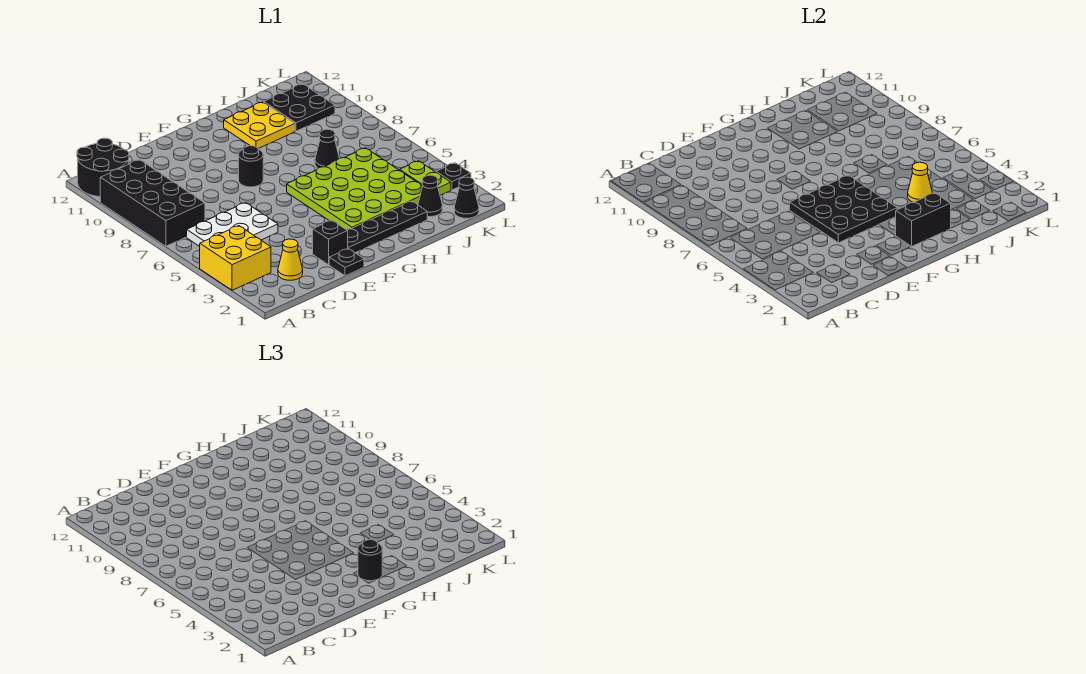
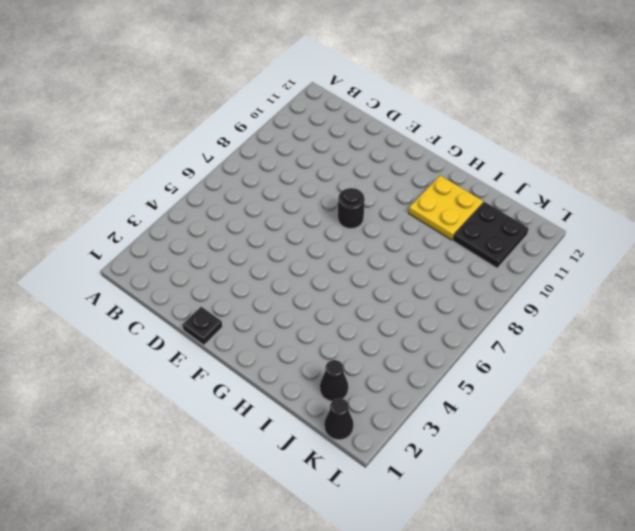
none -> yellow brick A3:B4 level 1
none -> black brick A7:B10 level 1
none -> black round brick A11:B12 level 1

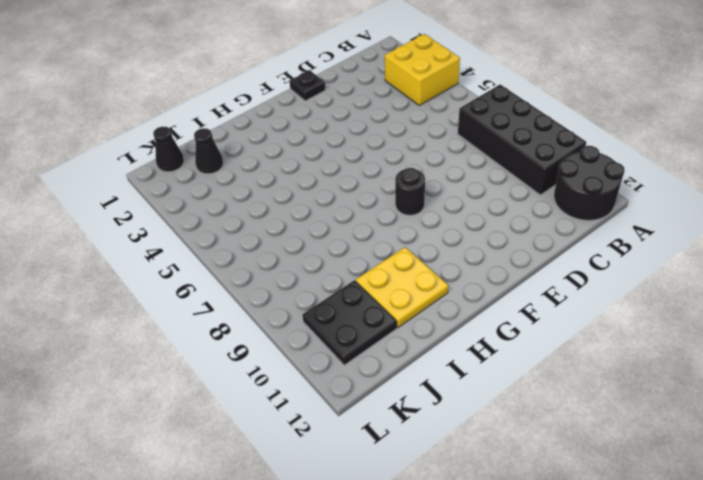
none -> white plate B5:D6 level 1
none -> yellow cone C2 level 1
none -> black brick E2 level 1

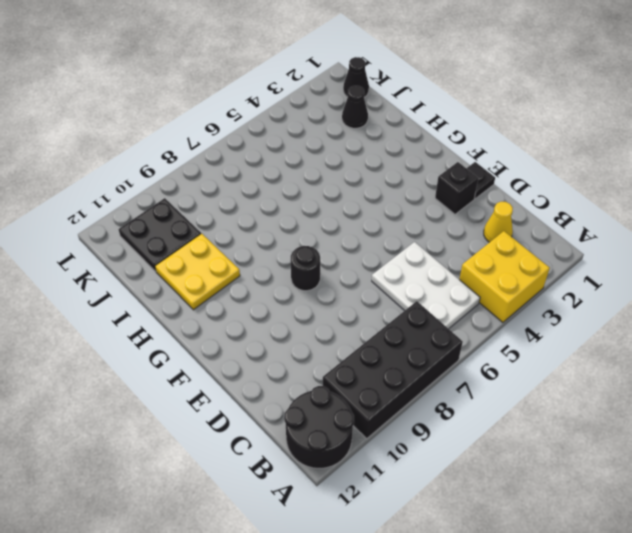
none -> black plate F2:I2 level 1
none -> lime plate G3:J6 level 1
none -> black cone I7 level 1

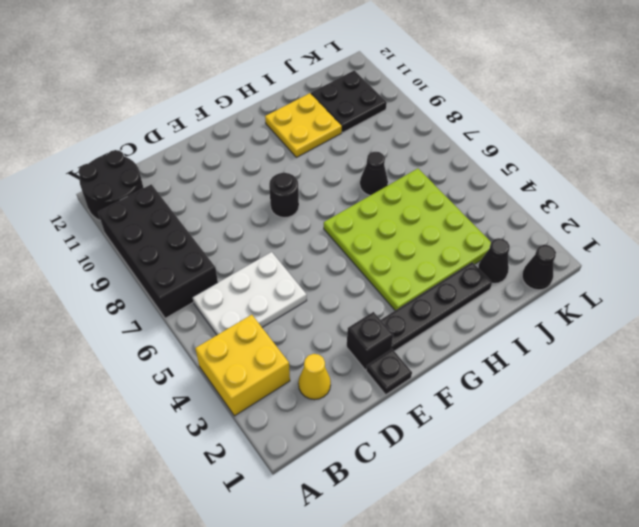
none -> lime plate K3:K4 level 1
none -> black plate L3 level 1
none -> black plate E4:G6 level 2

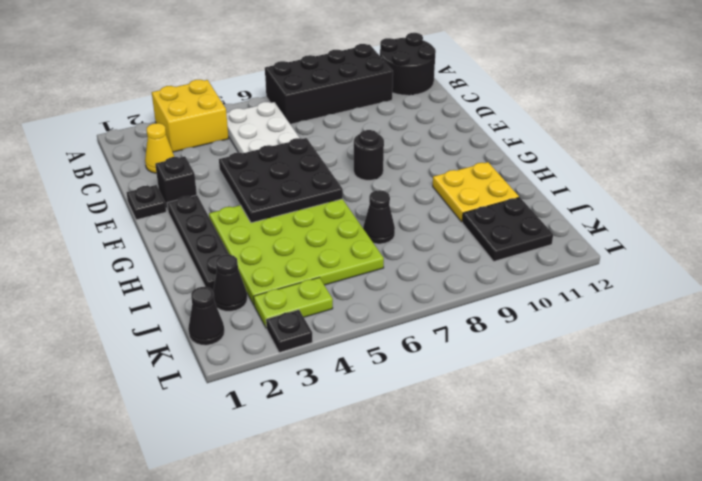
none -> black brick G2:H2 level 2
none -> yellow cone I4 level 2
none -> black round brick G2 level 3

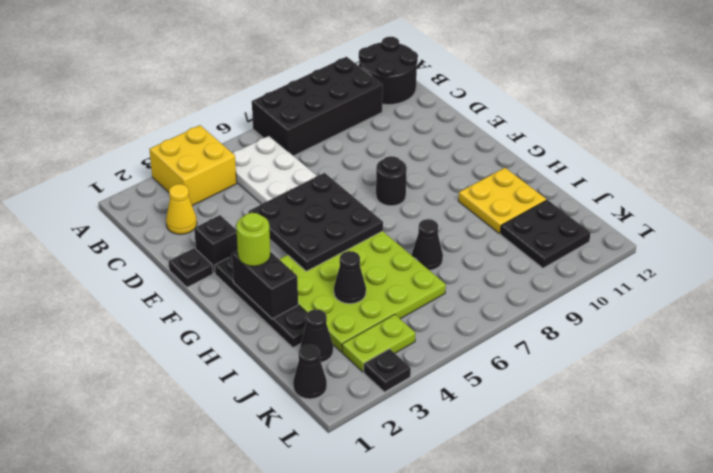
lime round brick G2 level 3 -> black round brick G2 level 3
black cone I4 level 2 -> yellow cone I4 level 2

